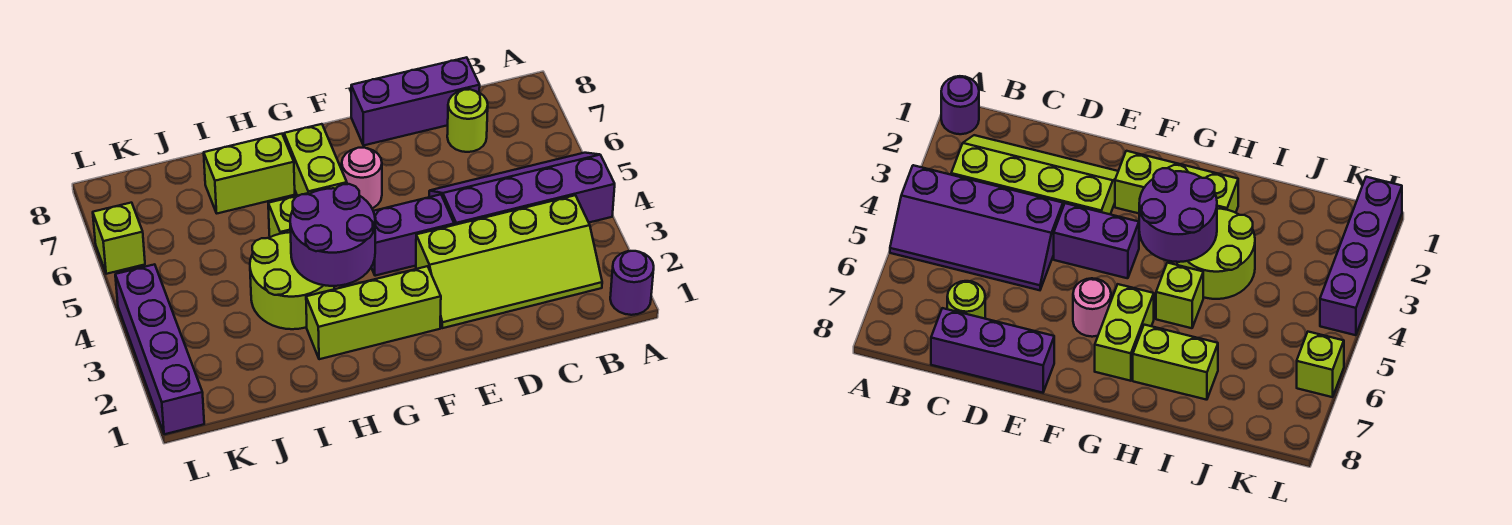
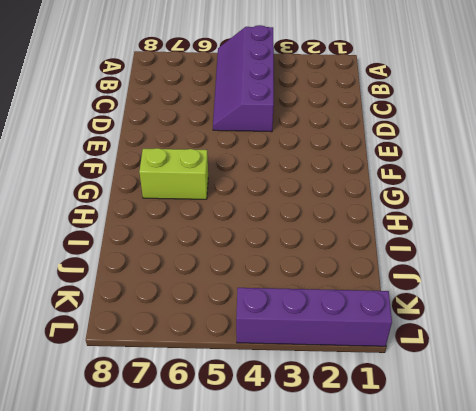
none -> purple round brick A1 level 1
none -> lime slope B2:E3 level 1 top 3
none -> lime round brick C7 level 1

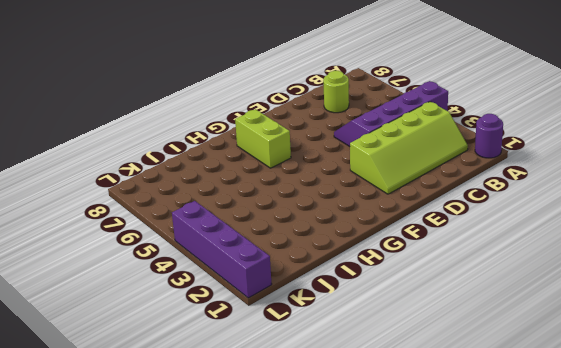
none -> purple brick C8:E8 level 1
none -> purple brick E4:F4 level 1
none -> lime brick F2:H2 level 1

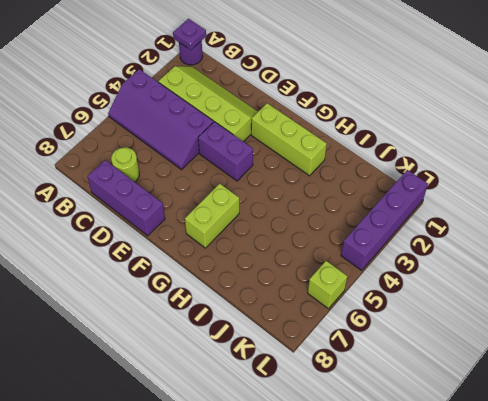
purple plate A1 level 2 -> none
none -> pink round brick F6 level 1
none -> lime round brick H3:I4 level 1
none -> lime brick H5 level 1

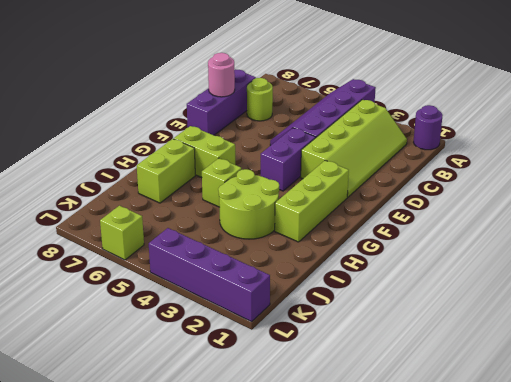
pink round brick D8 level 2 -> pink round brick F6 level 1
none -> purple round brick G3:H4 level 2

